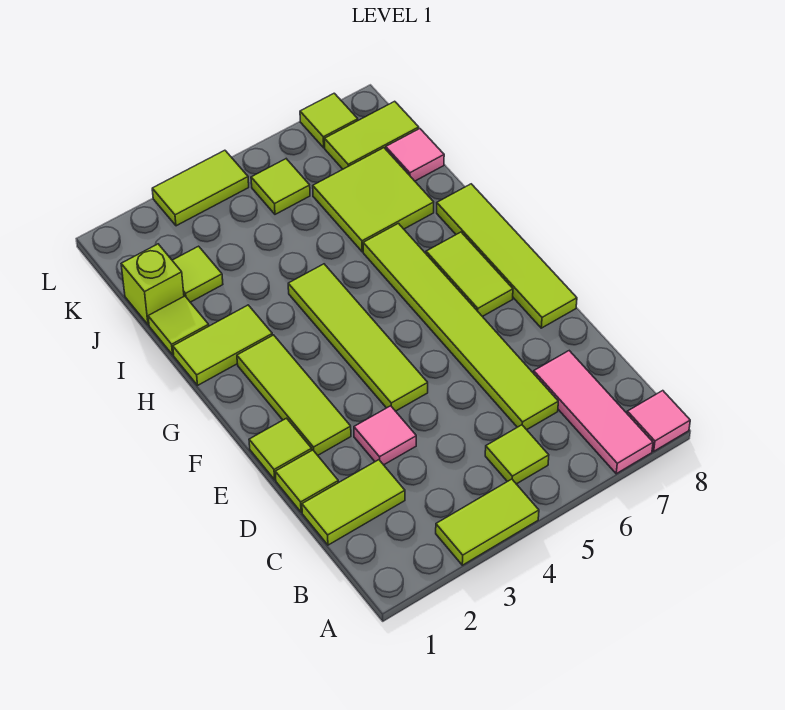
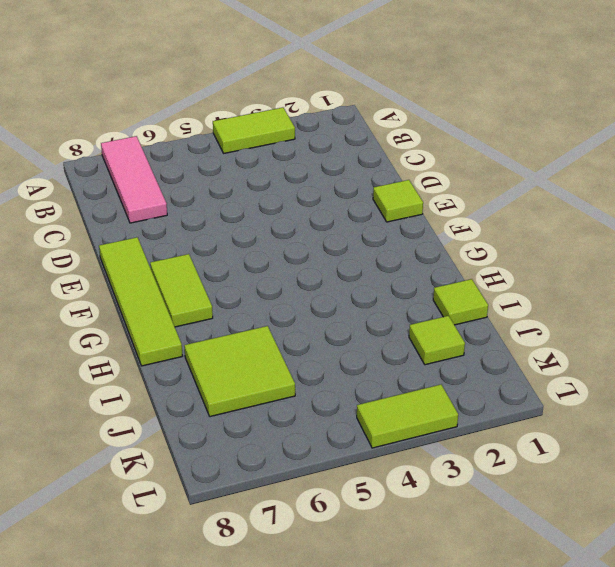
none -> pink tile A8 level 1
none -> lime tile B5 level 1
none -> lime tile C1:C2 level 1

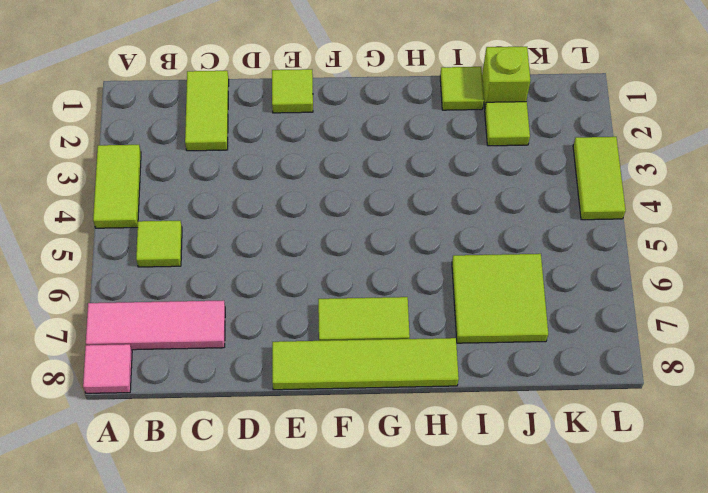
none -> lime tile C6:H6 level 1
none -> lime tile D1 level 1
none -> pink tile D3 level 1

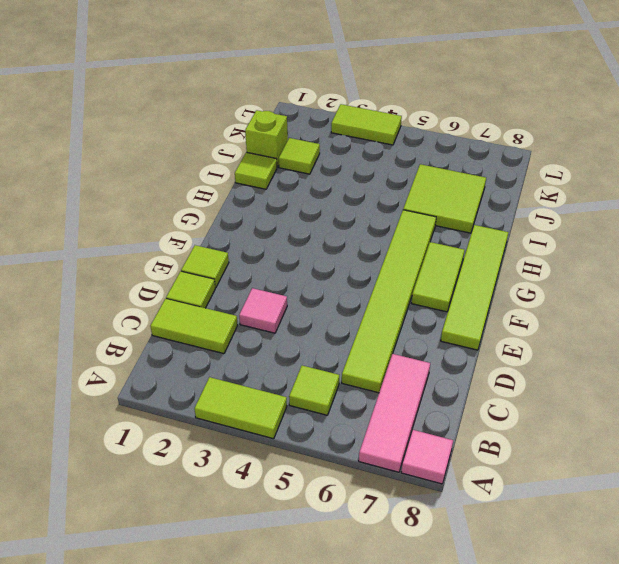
none -> lime tile E2:G2 level 1
none -> lime tile E4:H4 level 1
none -> lime tile H1:H2 level 1

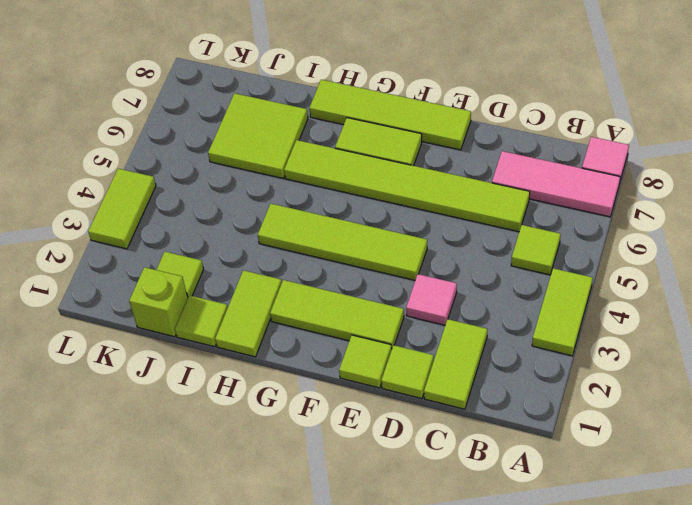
none -> pink tile J8 level 1
none -> lime tile K5 level 1
none -> lime tile K7:K8 level 1

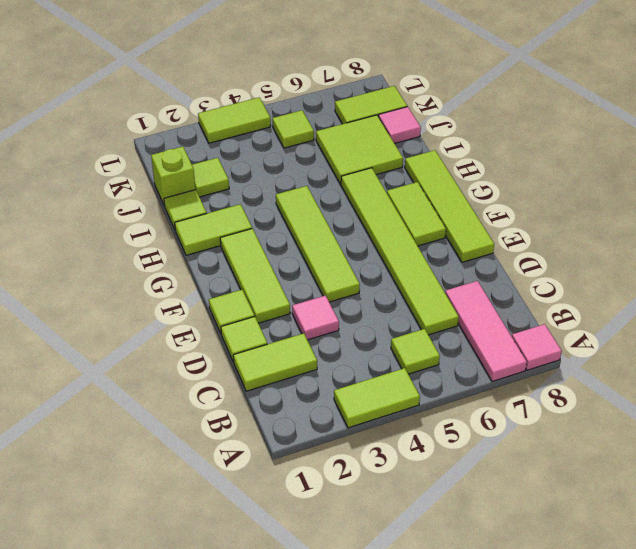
none -> lime tile L7 level 1

